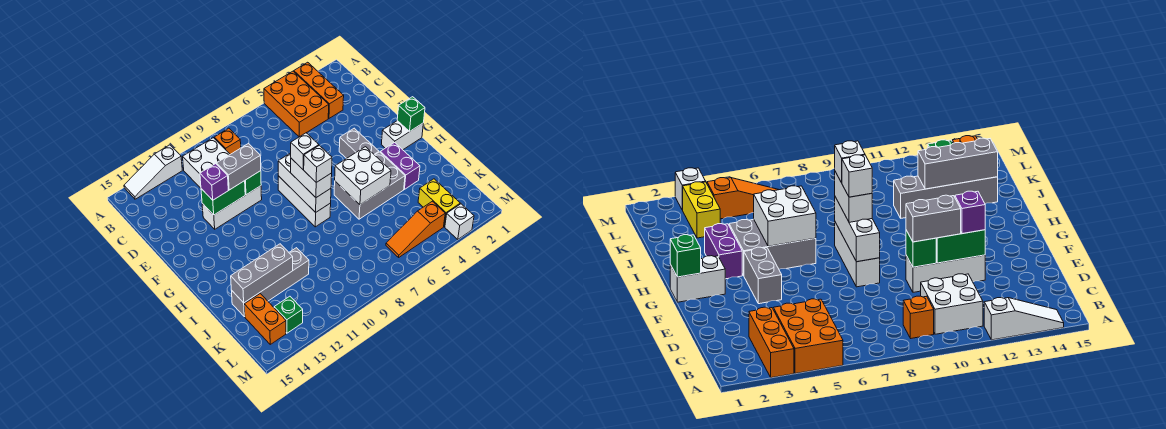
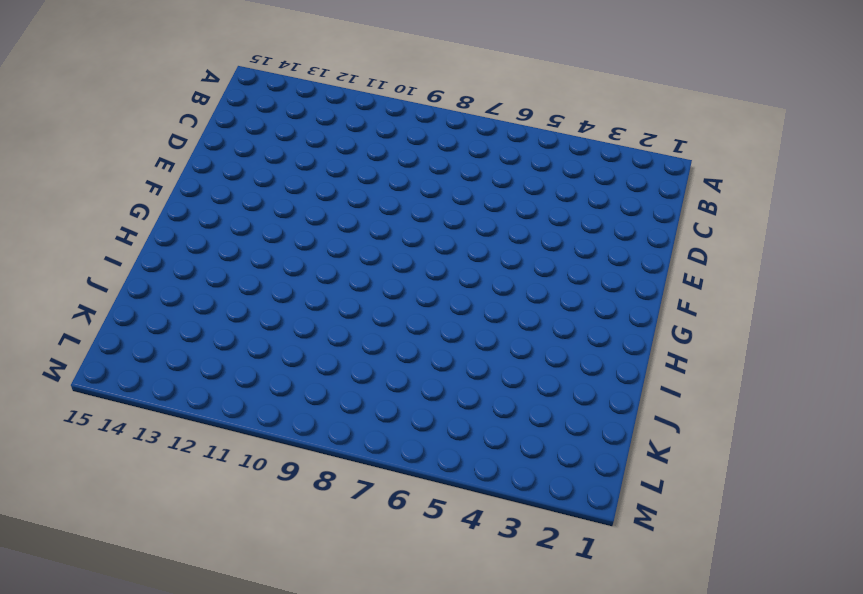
none -> orange brick A3:C3 level 1
none -> orange brick A4:C5 level 1
none -> white slope A12:A14 level 1 top 12

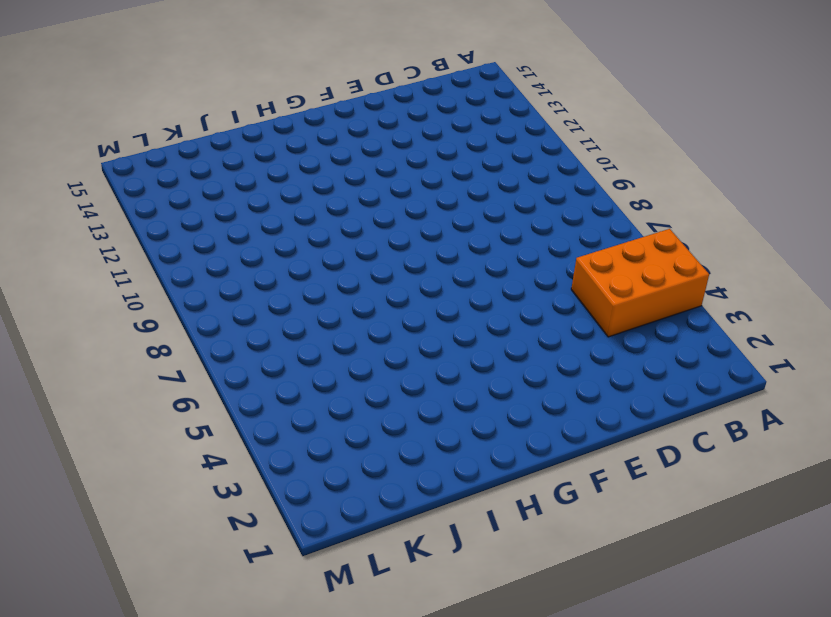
none -> orange brick A3:C3 level 1
none -> white slope A12:A14 level 1 top 12
none -> orange brick B9 level 1

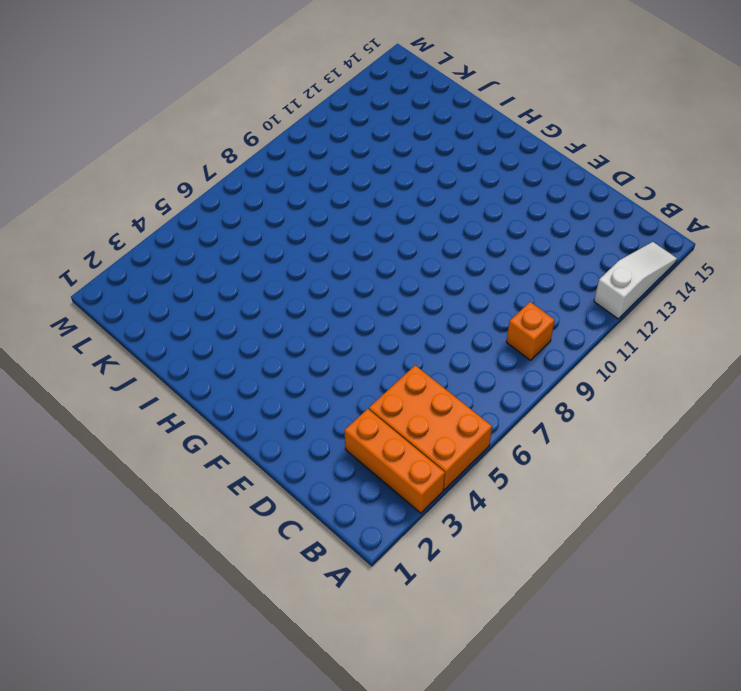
none -> white brick B10:C11 level 1
none -> white brick E10:E12 level 1
none -> grey brick F4:G4 level 1

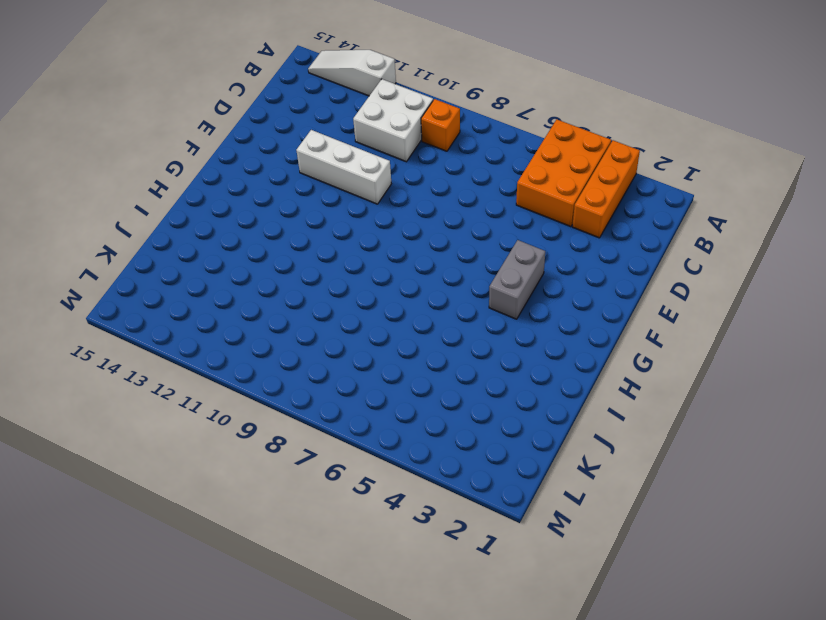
none -> white brick F8:H8 level 1
none -> white brick G1:G2 level 1
none -> purple brick H3:I3 level 1

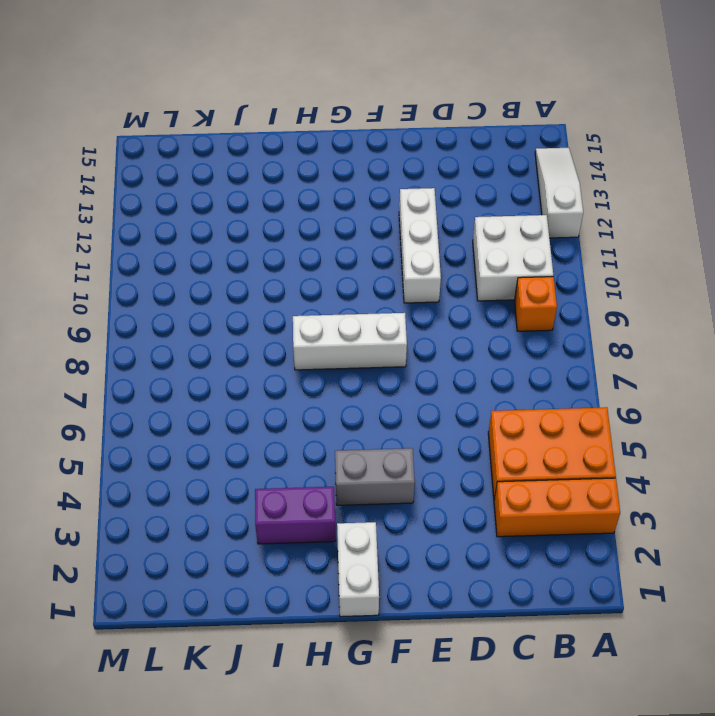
none -> grey brick H4:I6 level 1
none -> grey brick J11:J14 level 1
none -> yellow brick K3:L3 level 1

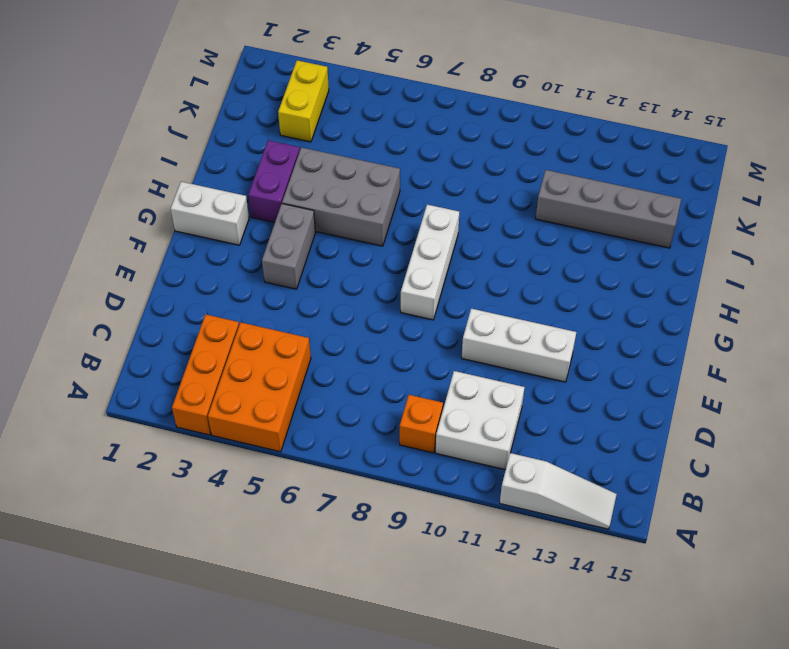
none -> orange brick K14:L14 level 1
none -> orange slope L4:L6 level 1 top 4
none -> green brick L13 level 1

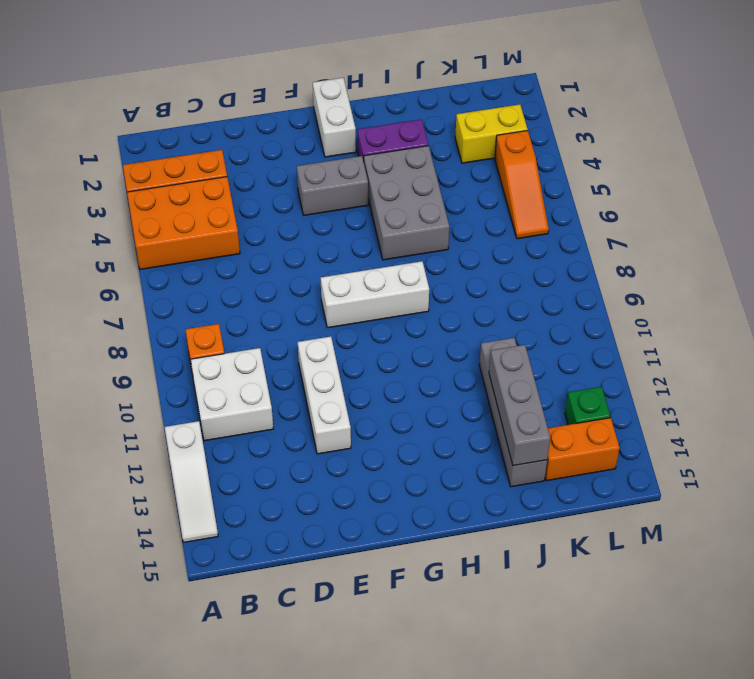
none -> white brick M3 level 1
none -> green brick E10 level 2
none -> green brick E11:E12 level 2

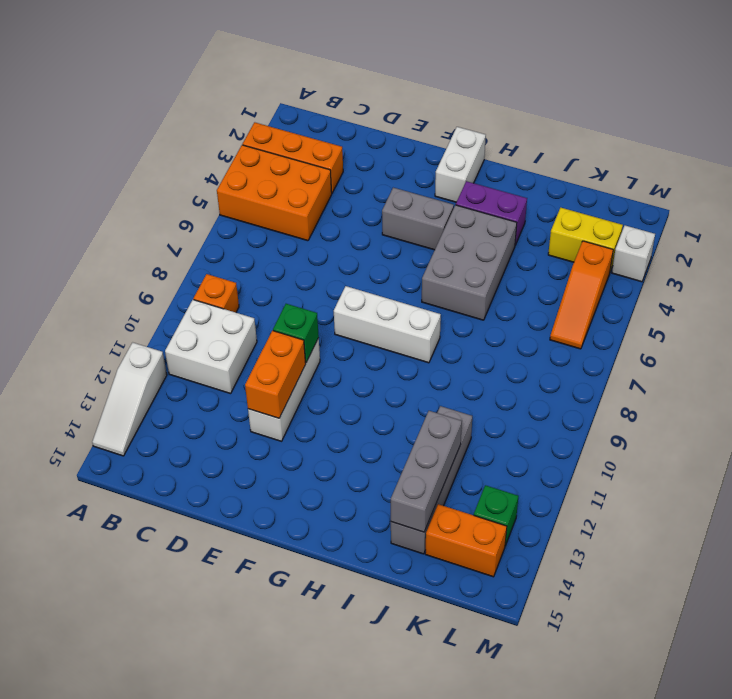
orange brick E11:E12 level 2 -> green brick E11:E12 level 2
none -> white brick F8:H8 level 2
none -> green brick G1 level 2
none -> white brick H5:I6 level 2

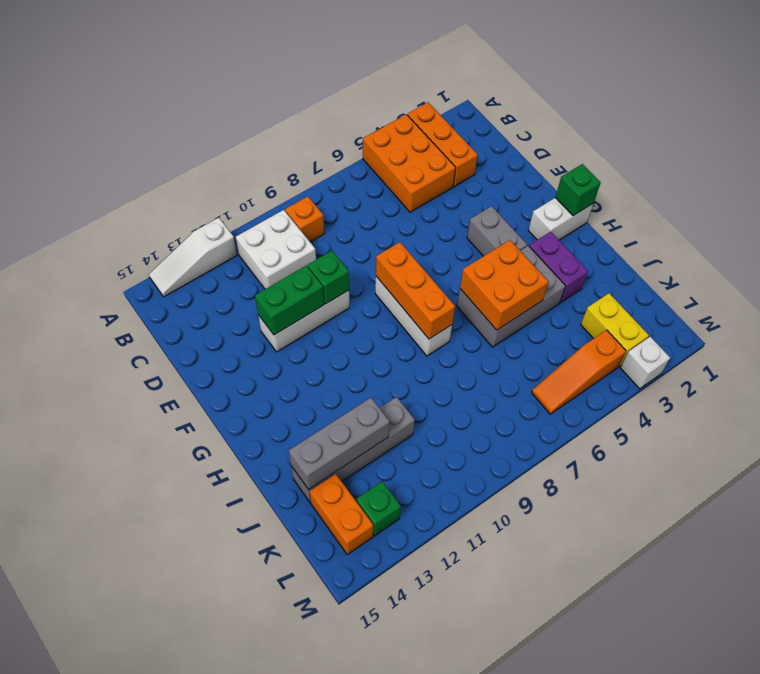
orange brick F8:H8 level 2 -> white brick F8:H8 level 2
orange brick H5:I6 level 2 -> white brick H5:I6 level 2
none -> grey brick E10:E11 level 3
none -> purple brick E12 level 3
none -> white brick G8:H8 level 3

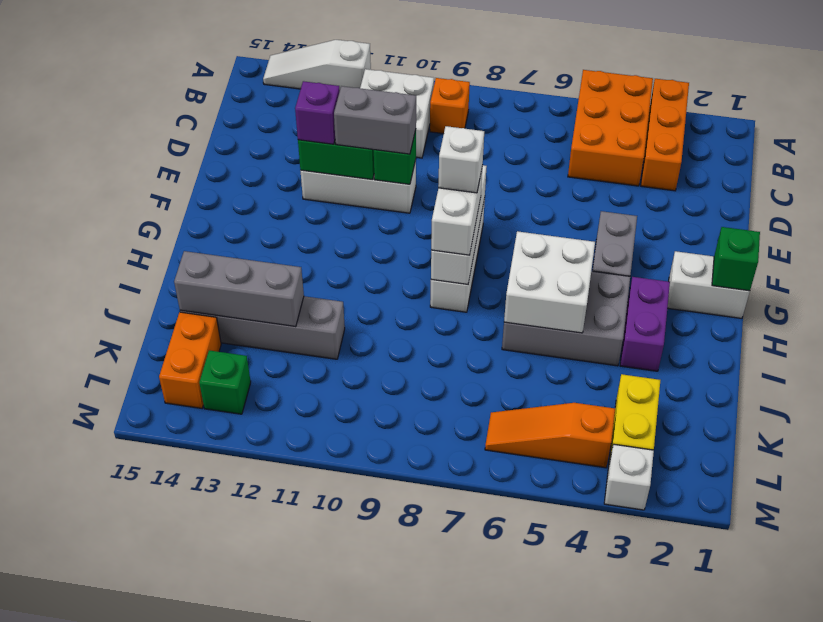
none -> white brick H8 level 4

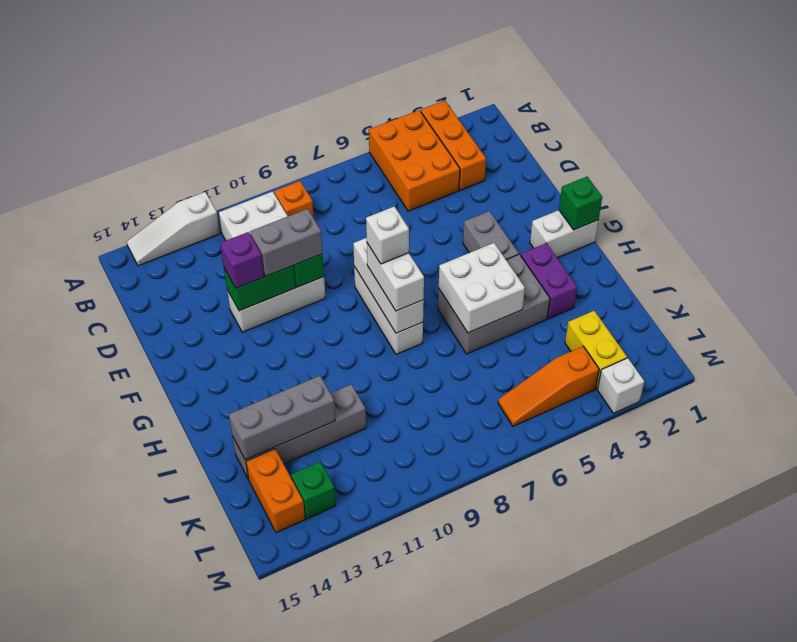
none -> white brick H8 level 4

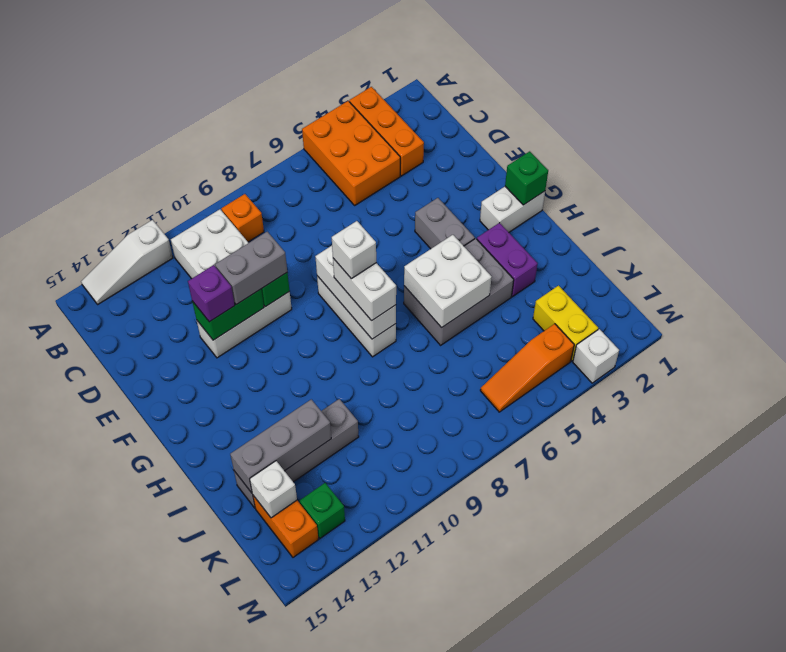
white brick K14 level 2 -> white brick H8 level 4

